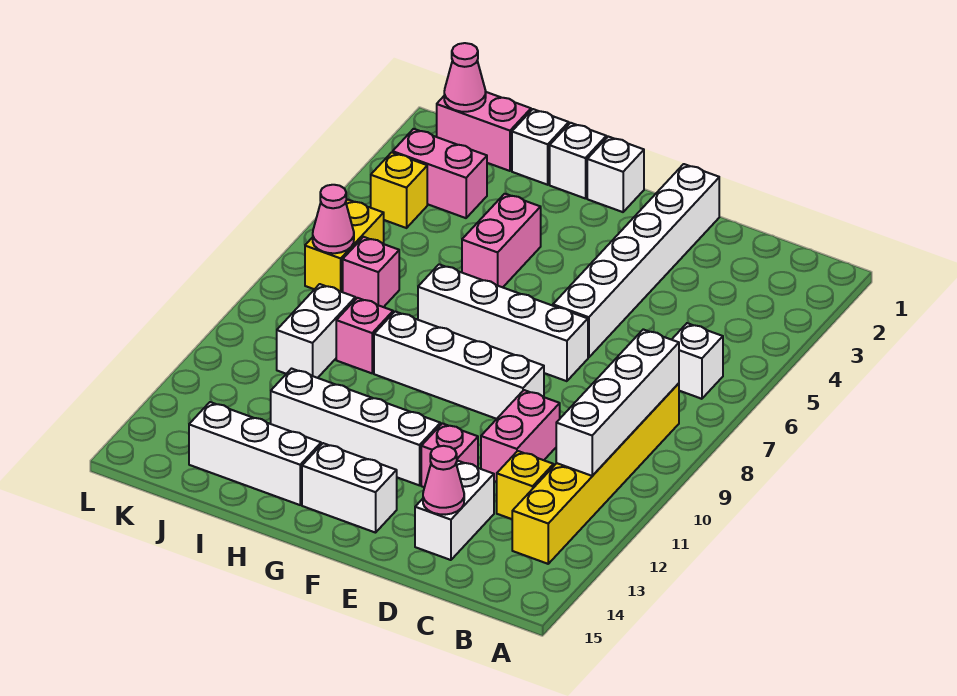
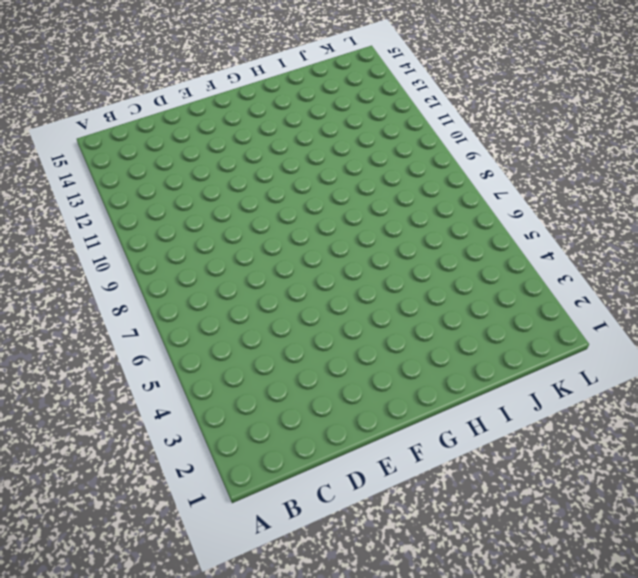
none -> white brick B6 level 1
none -> yellow brick B8:B13 level 1
none -> yellow brick C12 level 1

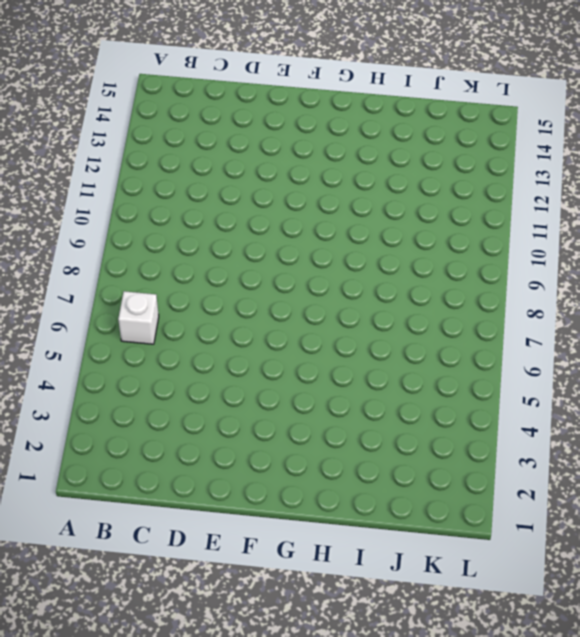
none -> yellow brick B8:B13 level 1
none -> yellow brick C12 level 1
none -> pink brick D10:D11 level 1

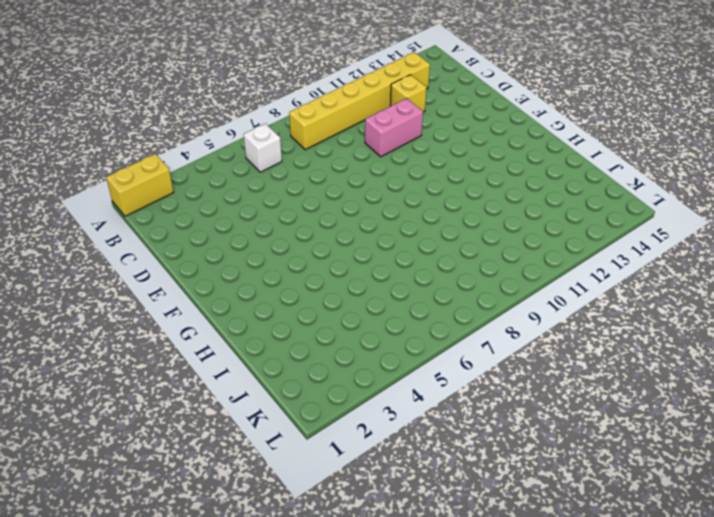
yellow brick A1:A2 level 1 -> yellow brick K6:K7 level 1
none -> white brick D13:D14 level 1
none -> white brick E1:E6 level 1
none -> white brick E7:H7 level 1

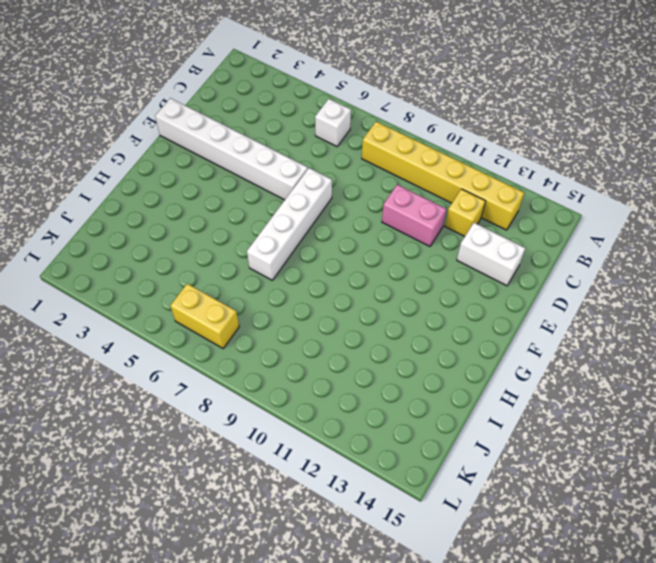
none -> white brick E9:H9 level 1
none -> pink brick E12 level 1
none -> white brick F12:I12 level 1

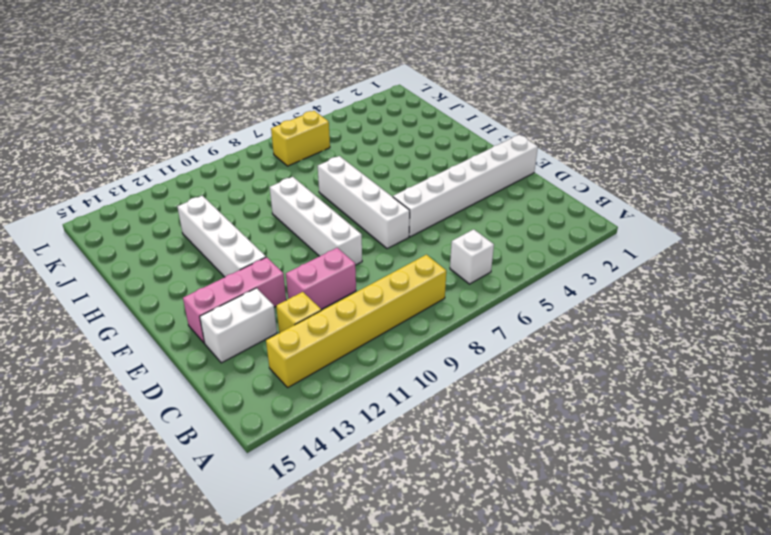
pink brick E12:E14 level 1 -> pink brick E12 level 1
none -> white brick F14:G14 level 1
none -> white brick G1 level 1
none -> white brick H1 level 1

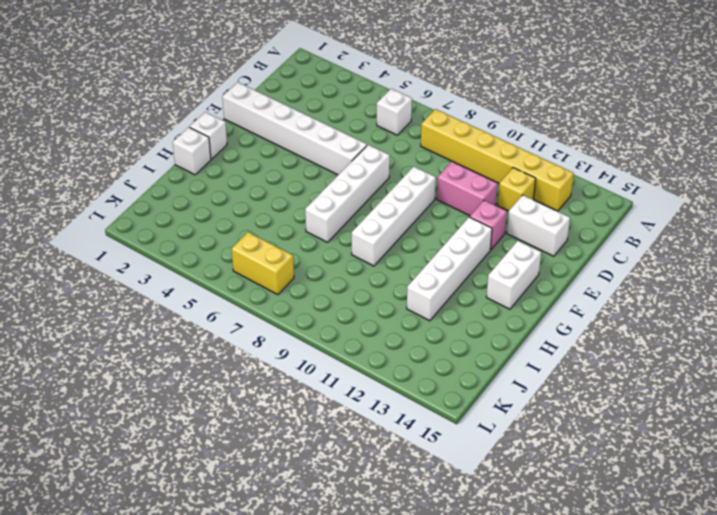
none -> pink brick H4:H5 level 1
none -> white brick H14:J14 level 1
none -> white brick I1 level 1

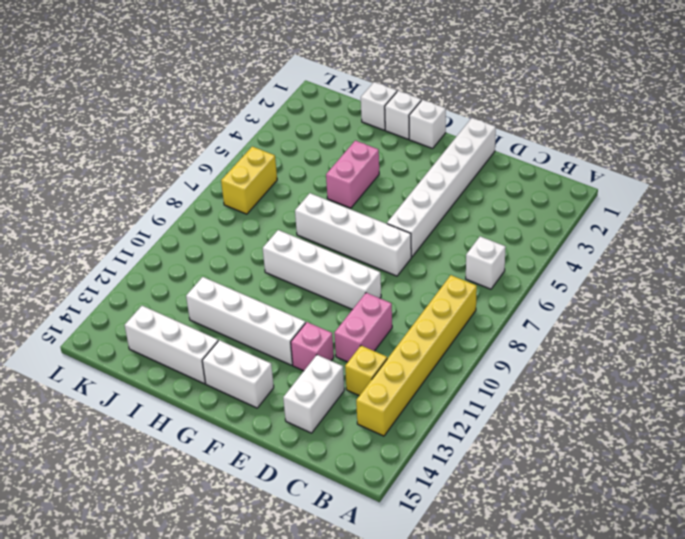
none -> pink brick I9 level 1
none -> pink brick J1:K1 level 1
none -> pink brick J3:K3 level 1

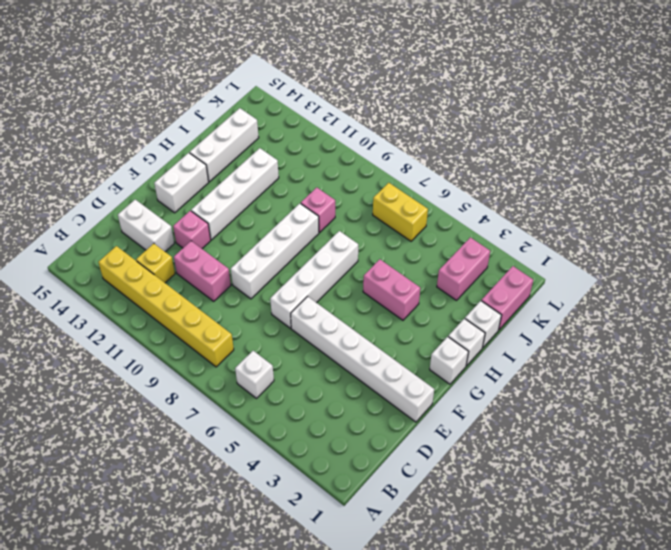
none -> pink brick J7 level 1
none -> white brick J9:J10 level 1
none -> yellow brick K4 level 1

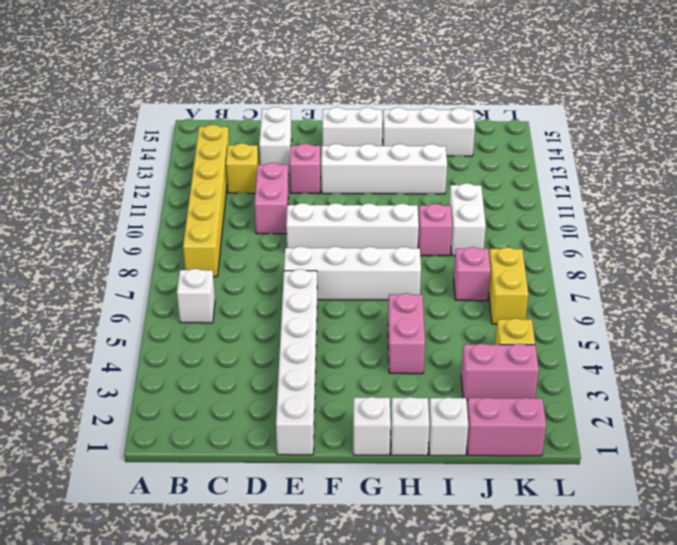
none -> white brick B8:B11 level 2
none -> pink cone D14 level 2
none -> pink cone K1 level 2

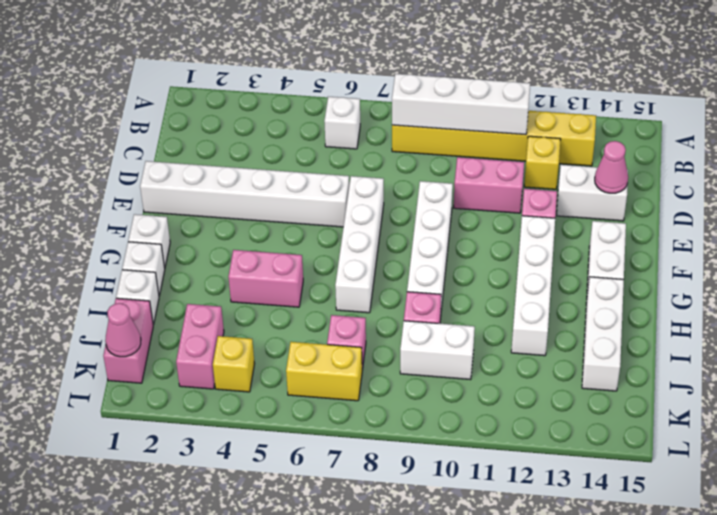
none -> pink cone K7 level 2

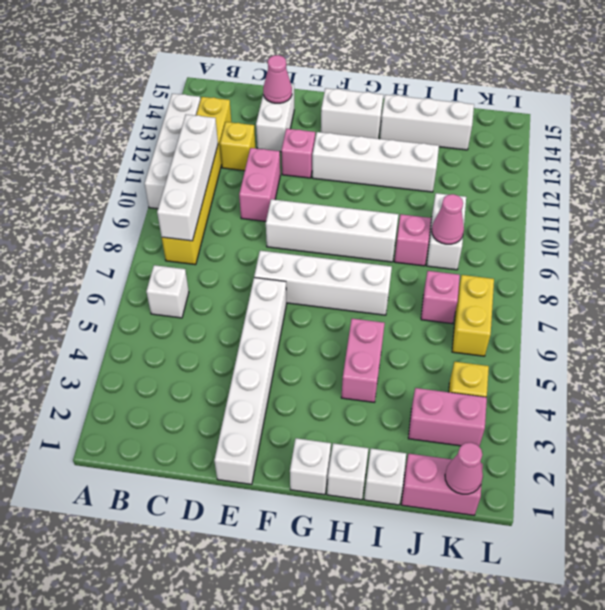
white brick A10:A13 level 1 -> none
pink cone J9 level 2 -> pink cone K7 level 2

